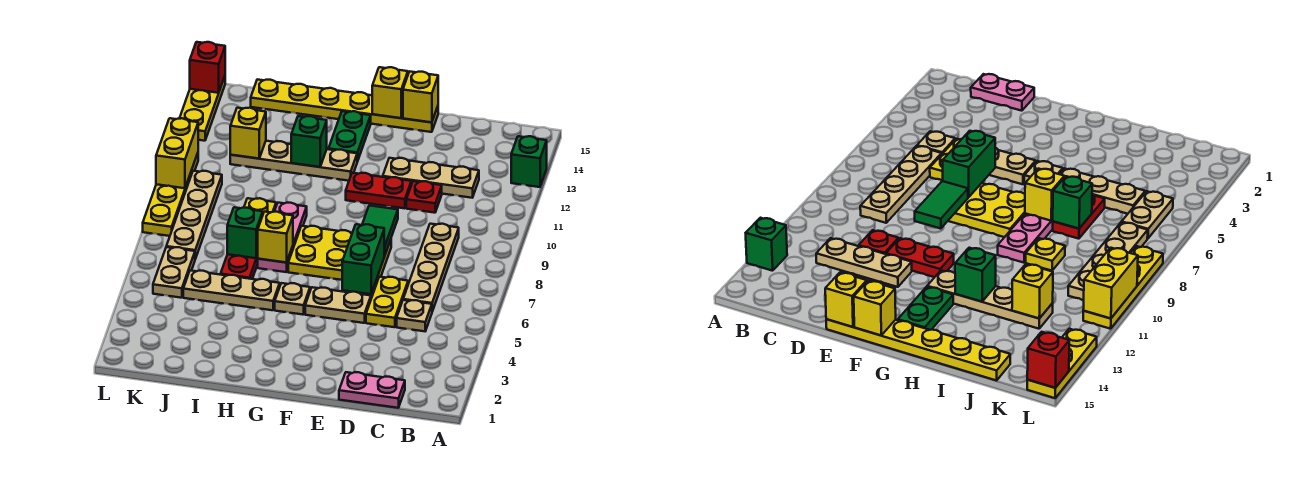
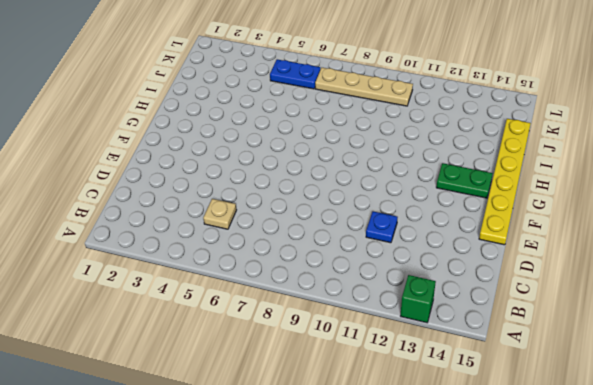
blue plate D11 level 1 -> red plate D11 level 1
blue plate K5:K6 level 1 -> tan plate K5:K6 level 1
none -> pink plate C1:D1 level 1
none -> tan plate C6:C9 level 1
none -> tan plate C12:E12 level 1
none -> yellow plate D5:D6 level 1

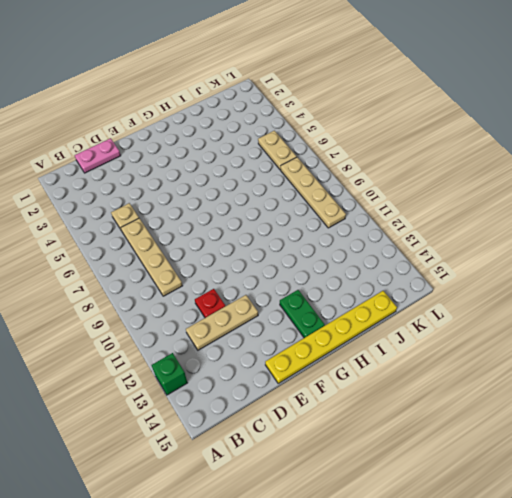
none -> yellow plate D5:D6 level 1
none -> tan plate E5:F5 level 1
none -> yellow plate E7:G8 level 1
none -> red plate E11:F11 level 1

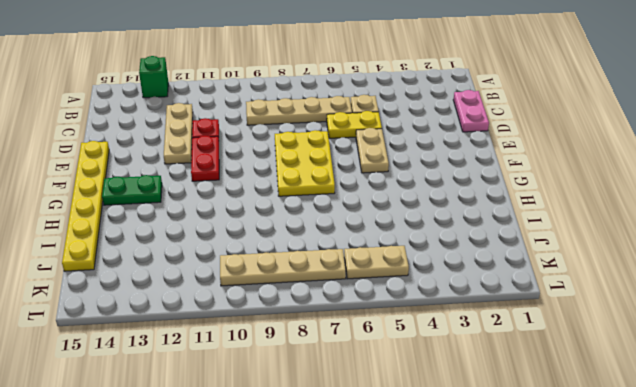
none -> tan plate G5 level 1
none -> tan plate G12:J12 level 1
none -> tan plate H5:J5 level 1
none -> pink plate H7:H9 level 1

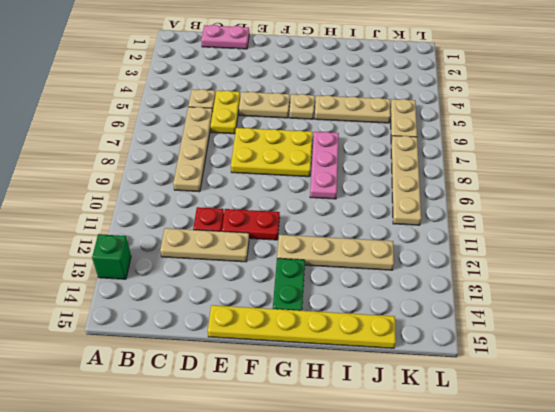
none -> red plate I6:I7 level 1
none -> yellow plate I9 level 1
none -> yellow plate L8:L11 level 1
none -> yellow plate L13:L15 level 1

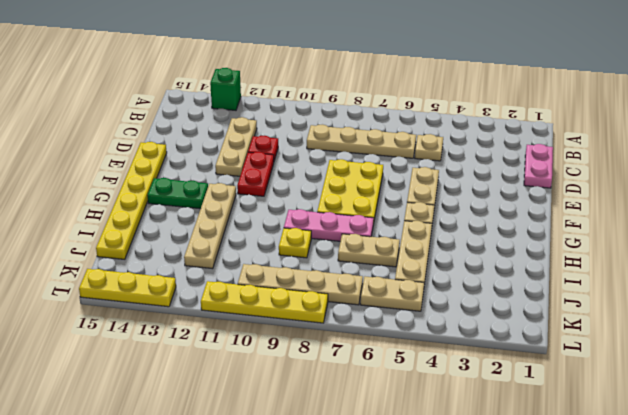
tan plate I6:I7 level 1 -> red plate I6:I7 level 1
none -> yellow plate D5:D6 level 1
none -> green brick E6:E7 level 2
none -> green tile E8:E9 level 2
none -> yellow brick E15 level 2

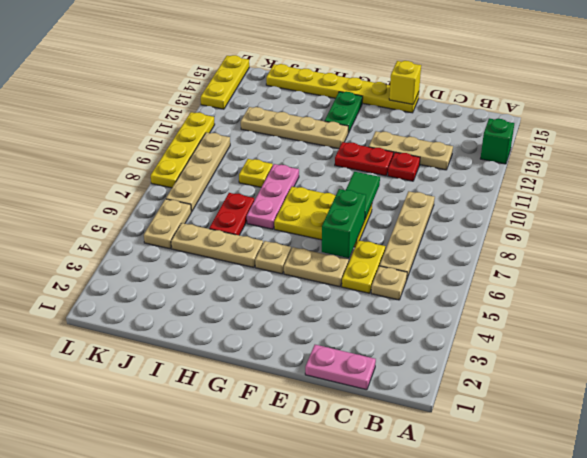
none -> yellow brick F15 level 2
none -> yellow brick H7 level 2
none -> green brick H12 level 2
none -> green brick I7 level 2

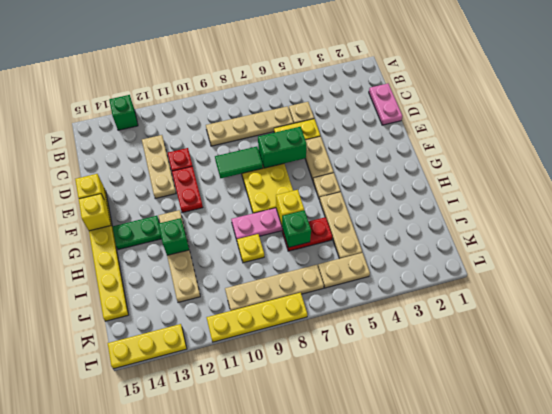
none -> yellow brick J12 level 2
none -> yellow brick L10:L11 level 2
none -> red brick L15 level 2

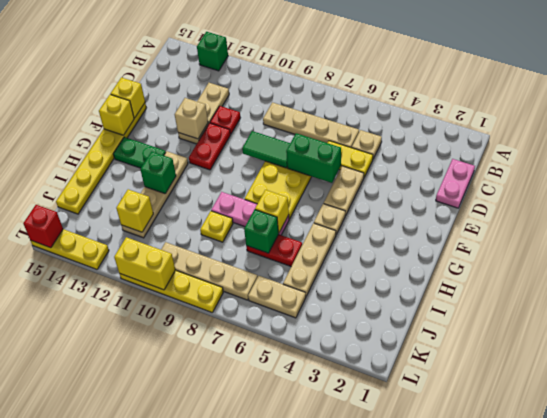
tan brick E12 level 2 -> none

